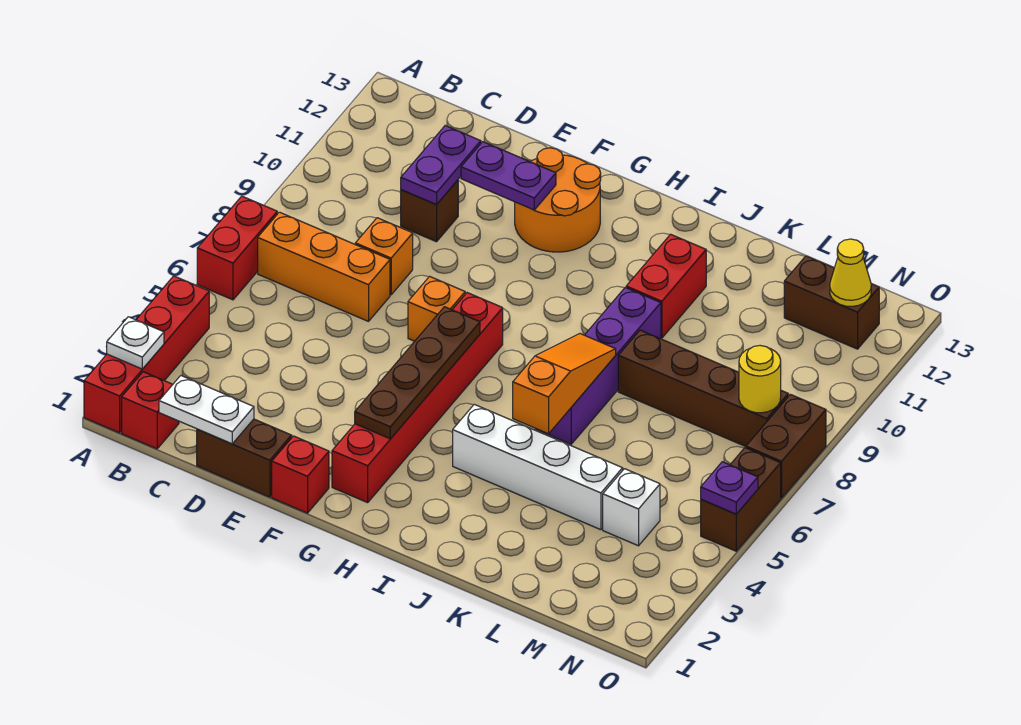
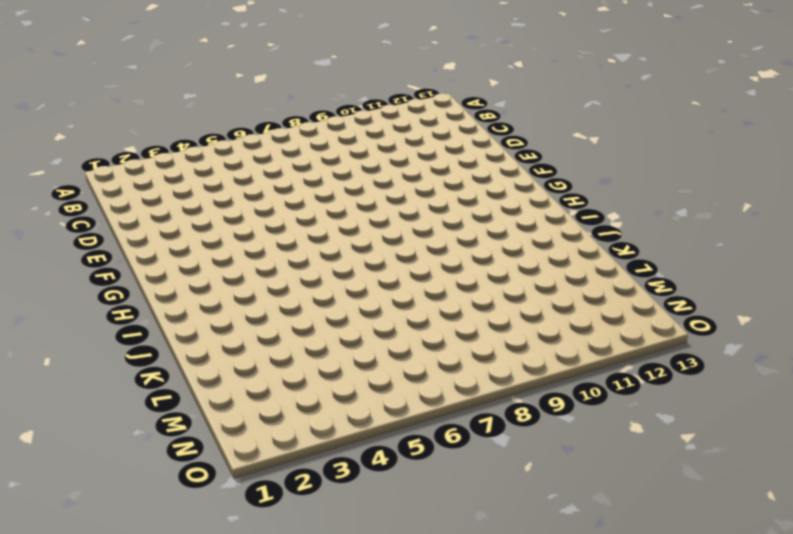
none -> red brick A1:A4 level 1
none -> red brick A6:A7 level 1
none -> red brick B1 level 1

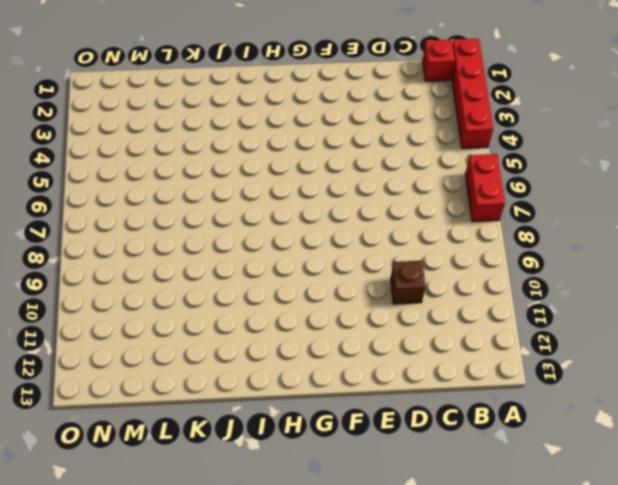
none -> orange brick B7:D7 level 1
none -> brown brick D1:E1 level 1
none -> orange brick D8 level 1

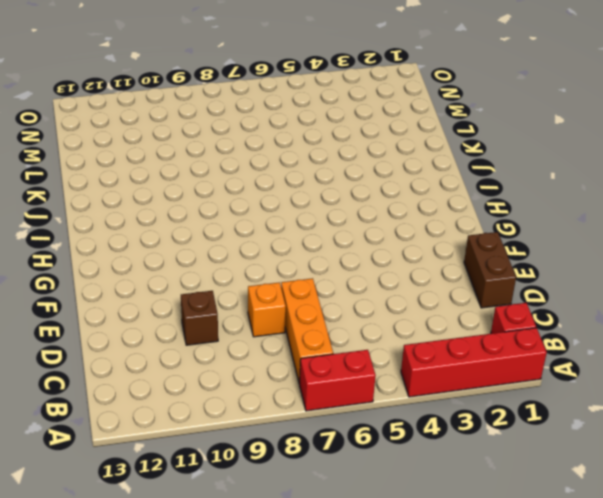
none -> red brick F1 level 1
none -> orange brick F7 level 1
none -> orange round brick F11:G12 level 1

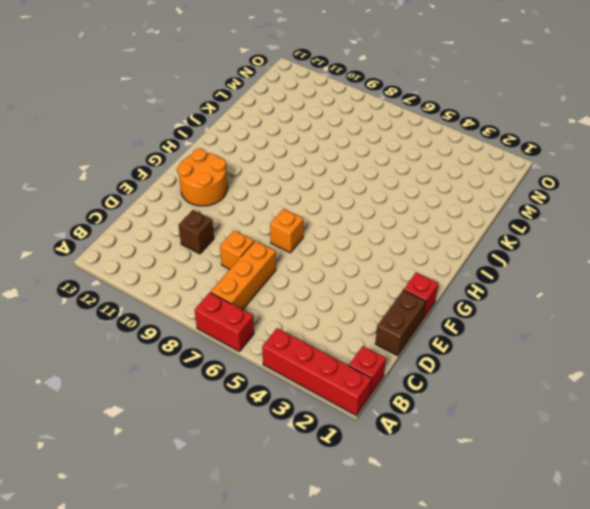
none -> red brick G2:G7 level 1
none -> white brick I4:L4 level 1
none -> purple brick J6:J9 level 1

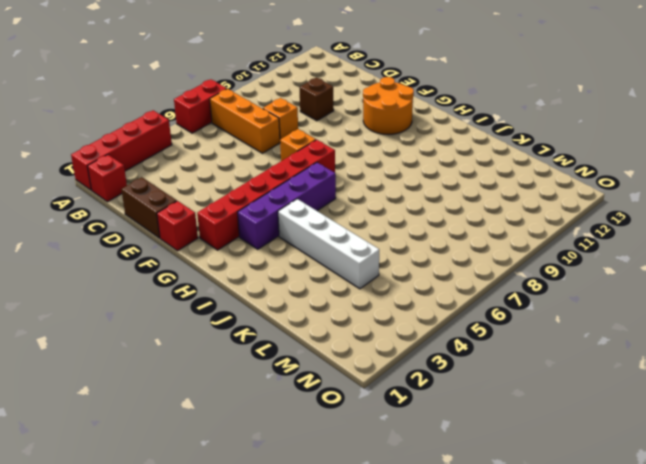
purple brick H3:H6 level 1 -> purple brick J6:J9 level 1
none -> red brick J10:J11 level 1
none -> brown brick K8:N8 level 1
none -> white brick M4 level 1

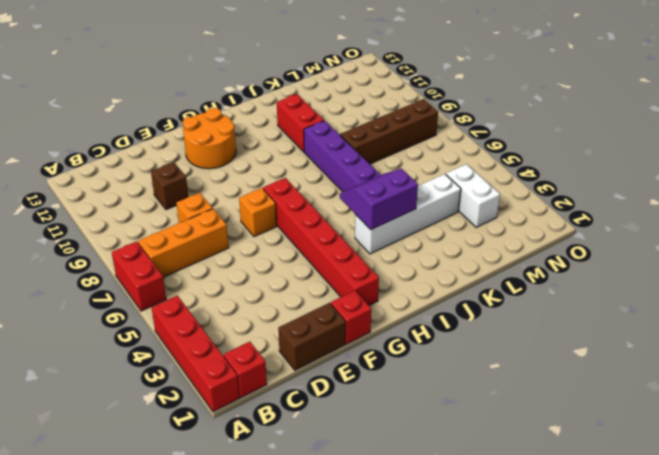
purple slope I4:J5 level 2 top 4 -> orange slope J5:J7 level 2 top 5
white brick M3:M4 level 1 -> white brick M4 level 1
none -> brown brick M12:N12 level 1
none -> brown brick O5:O6 level 1
none -> brown brick O7:O8 level 1

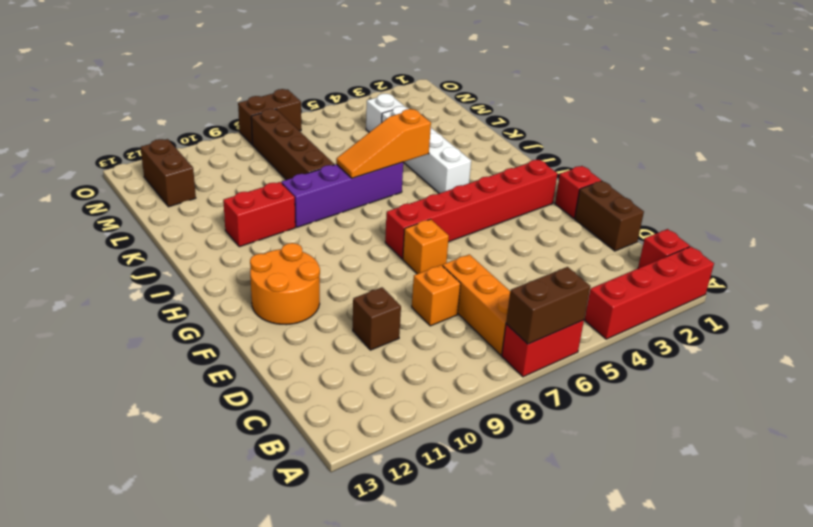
brown brick A6:A7 level 2 -> brown brick O5:O6 level 1
none -> white plate A2 level 2
none -> white plate C1:D1 level 2
none -> purple plate D10:D11 level 2

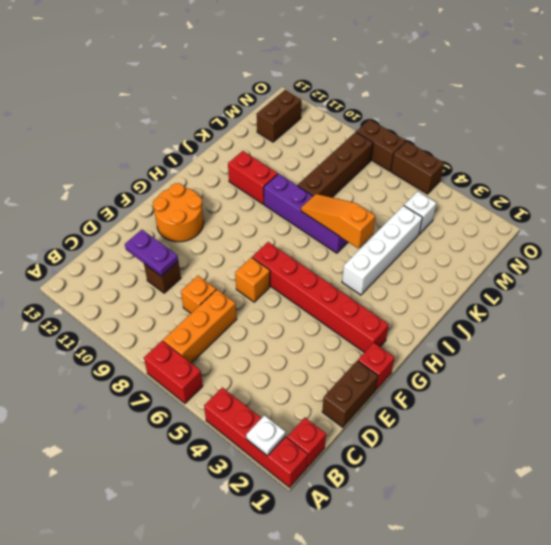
none -> white plate C1:D1 level 2
none -> purple plate E11:F11 level 2
none -> brown plate G3:G6 level 2

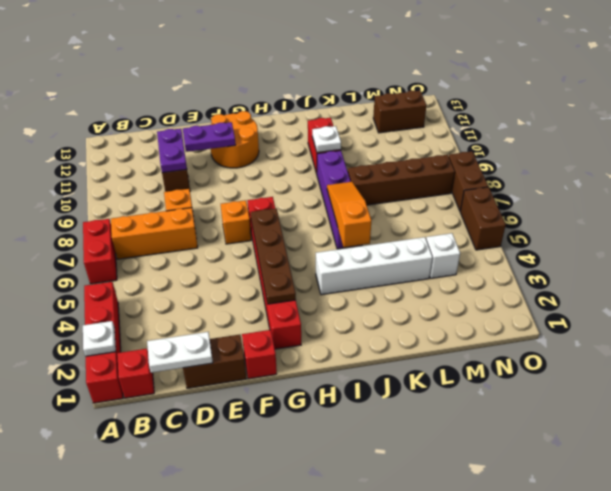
white plate J10 level 2 -> none
none -> yellow round brick N8 level 2
none -> yellow cone N12 level 2
none -> purple plate O5 level 2

